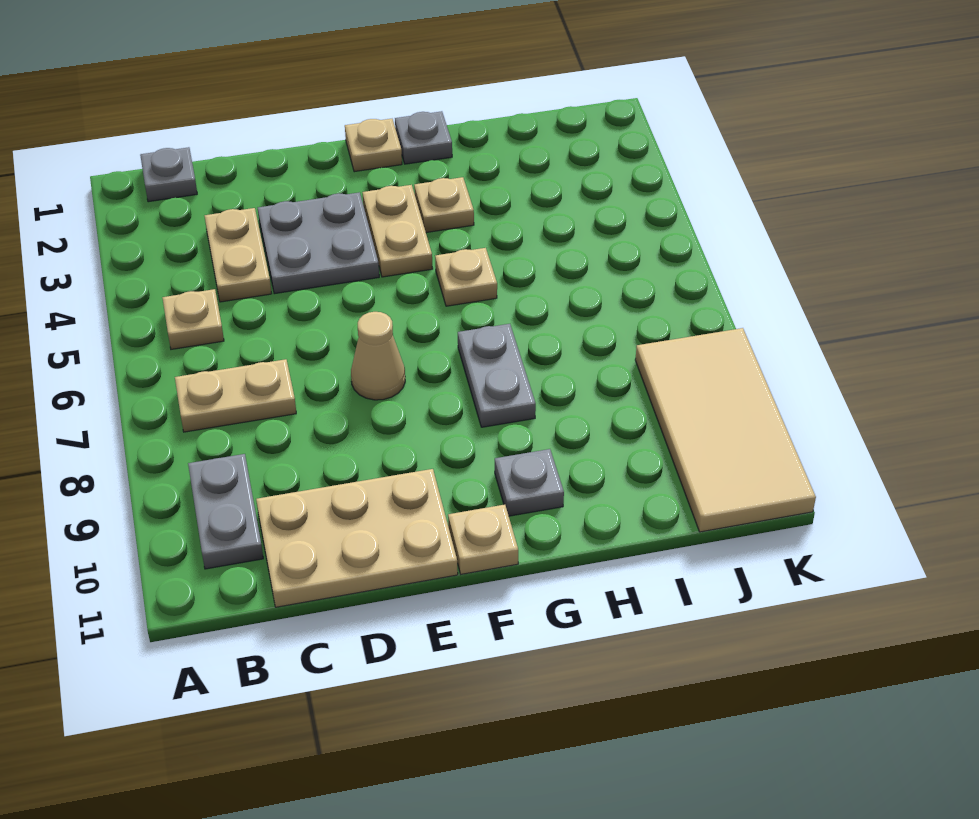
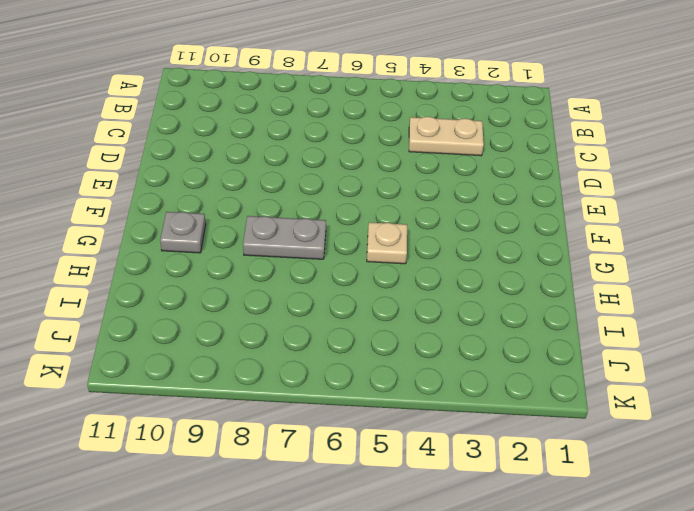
none -> grey plate B1 level 1
none -> tan plate B5 level 1
none -> tan plate B7:C7 level 1

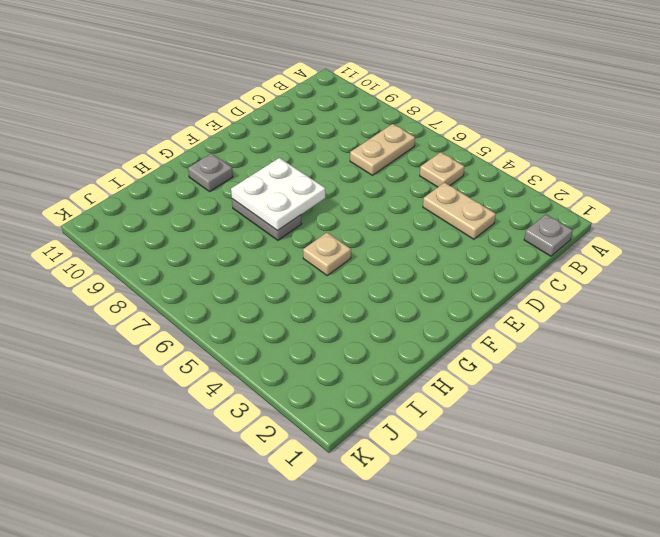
white plate F7:G8 level 2 -> none
none -> grey plate B9:B10 level 1
none -> tan plate C10:E11 level 1
none -> grey plate D3:E4 level 1

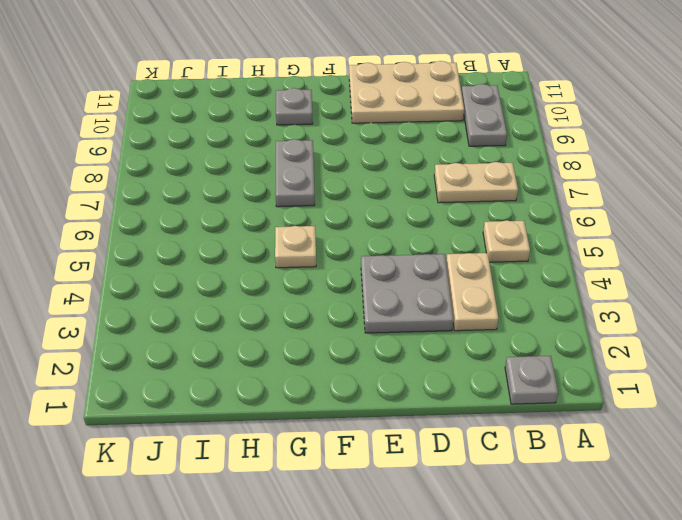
none -> tan cone E7 level 1
none -> tan plate F1 level 1
none -> tan plate F3:F4 level 1

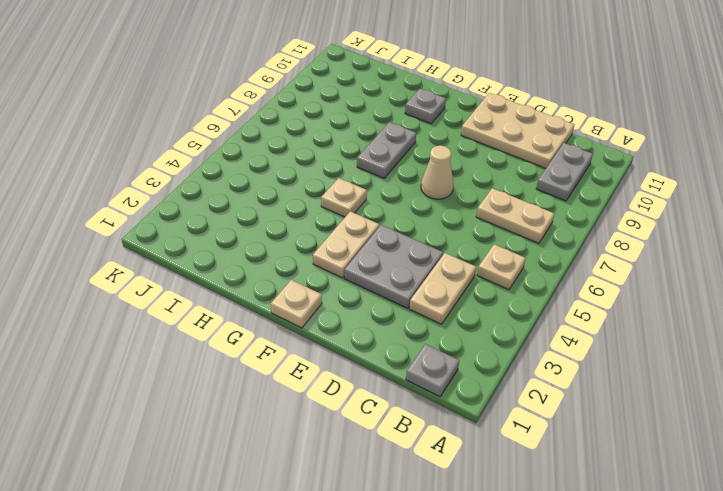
none -> tan plate F11 level 1
none -> grey plate G1 level 1
none -> tan plate G3 level 1

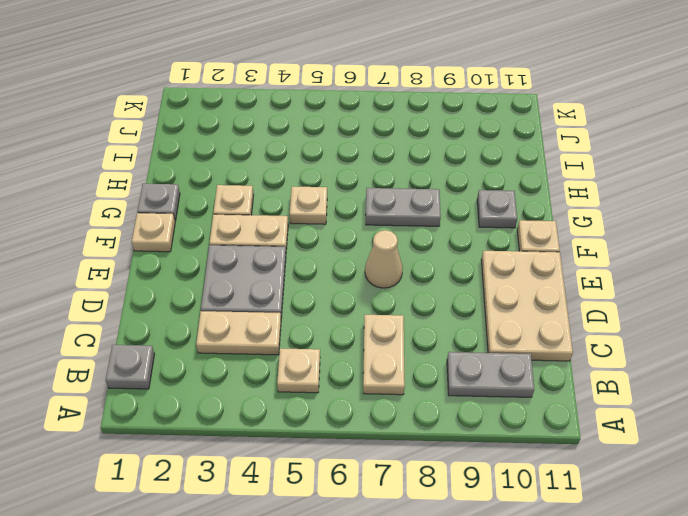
none -> tan tile J8:K11 level 1

